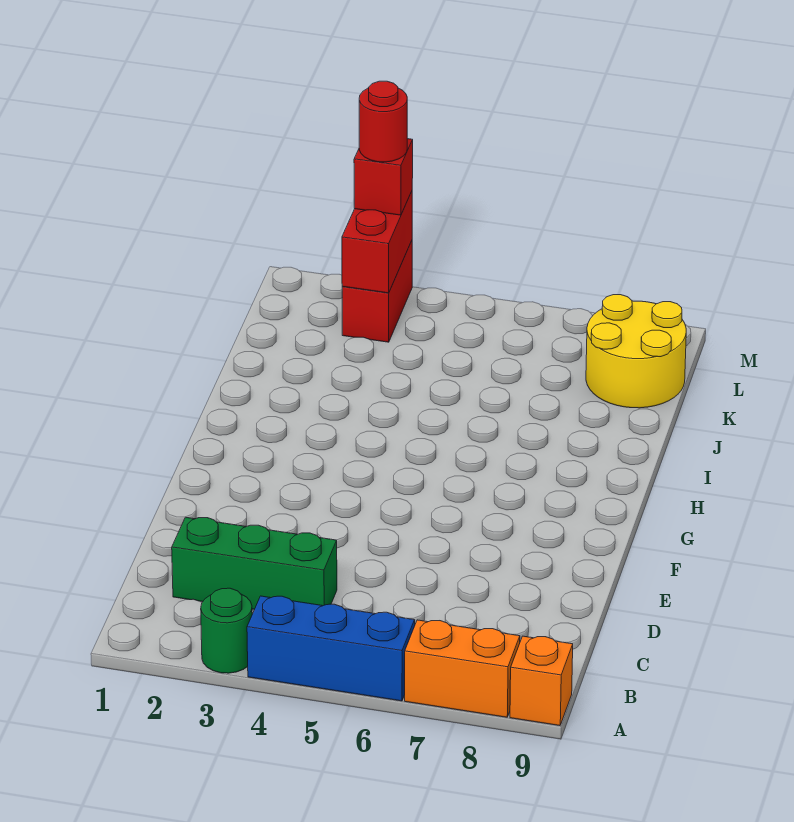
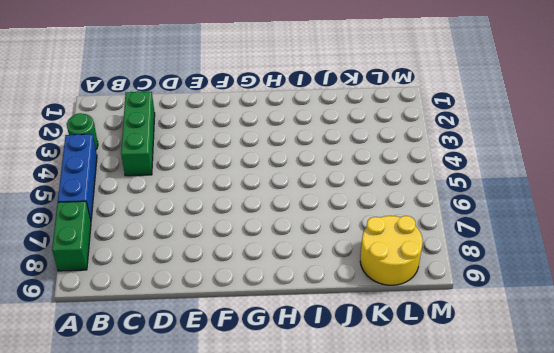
green brick A7:A8 level 1 -> orange brick A7:A8 level 1
none -> orange brick A9 level 1
none -> red brick L3:M3 level 1

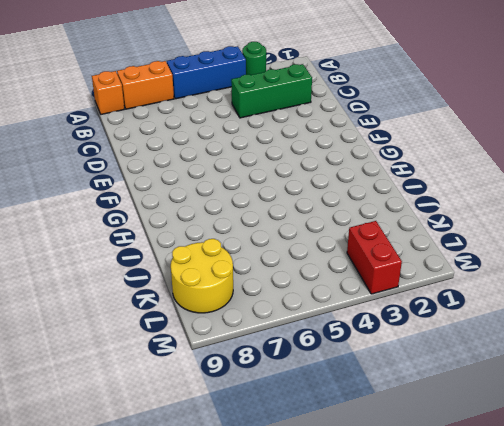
none -> red brick L3:M3 level 2
none -> red brick M3 level 3

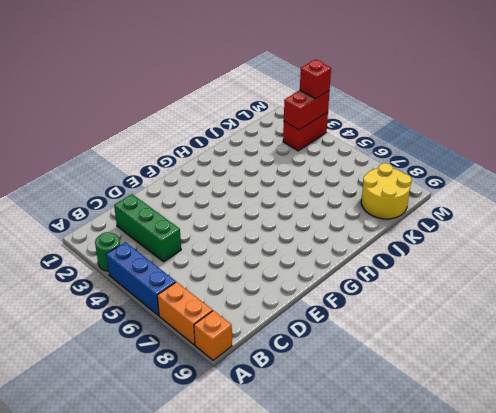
none -> red round brick M3 level 4

